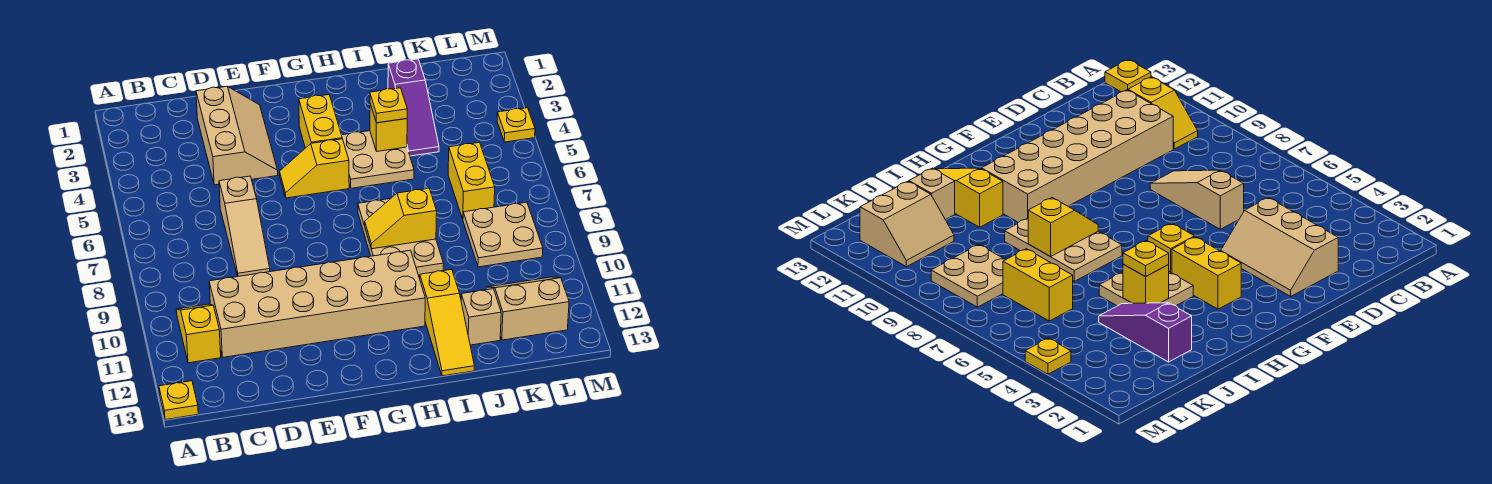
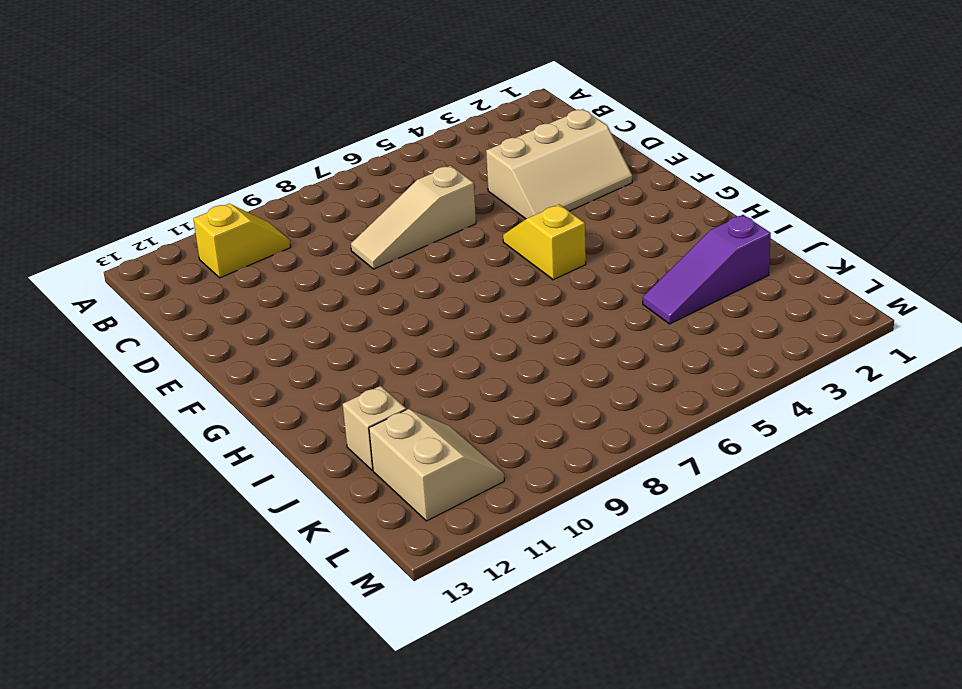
none -> yellow plate A13 level 1
none -> tan brick C10:H11 level 1
none -> yellow brick G3:G4 level 1

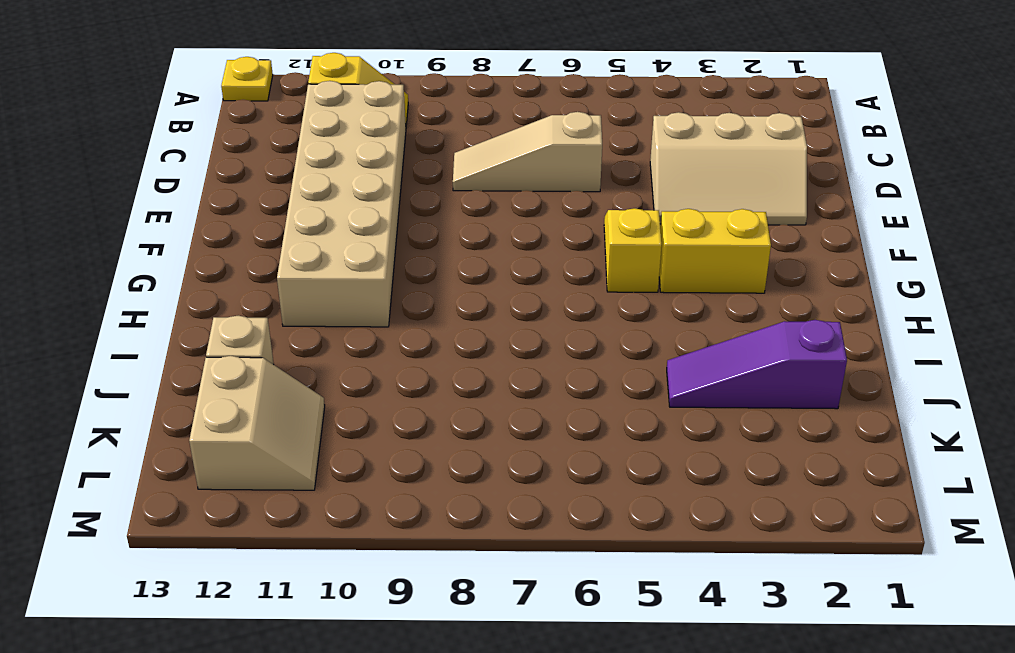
none -> tan plate H4:I5 level 1
none -> tan plate H7:I9 level 1
none -> yellow slope I11:I13 level 1 top 11

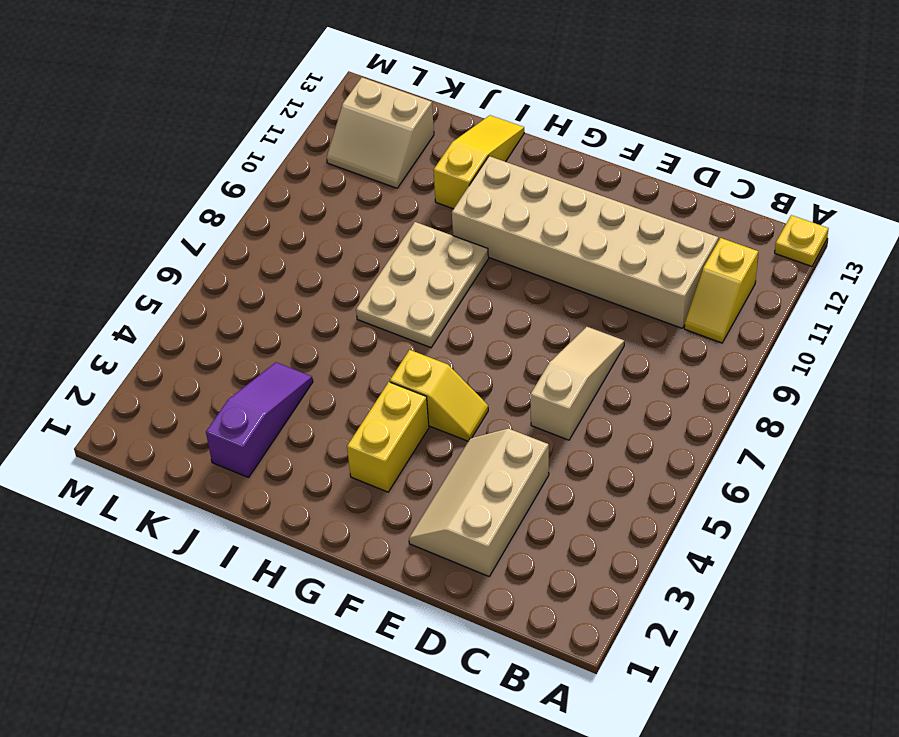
none -> tan plate H4:I5 level 1
none -> tan brick J12 level 1
none -> yellow brick K6:K7 level 1

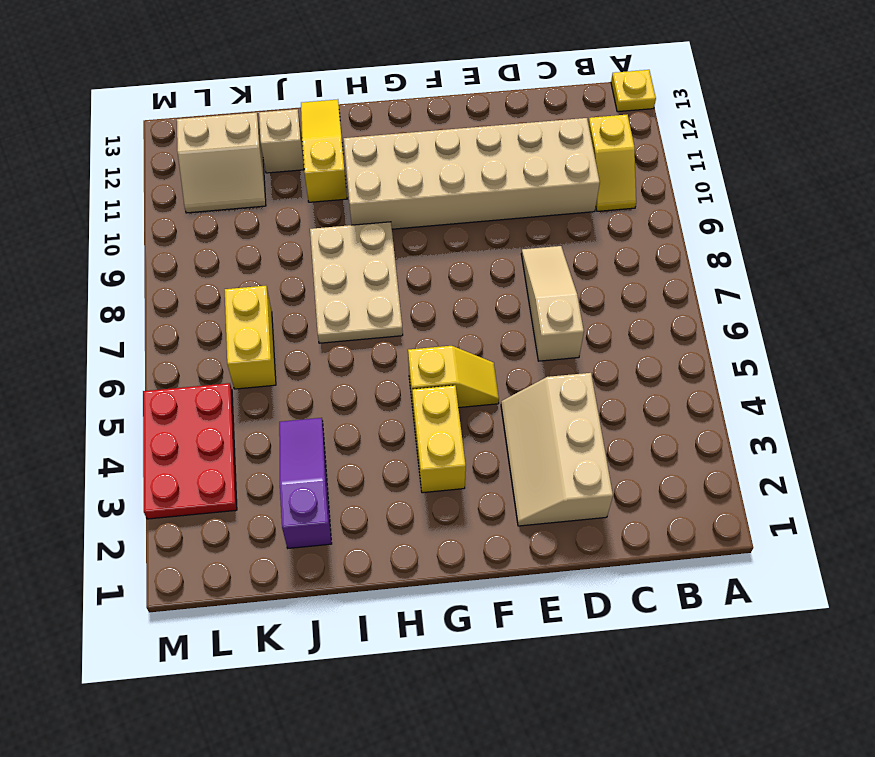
red plate L3:M5 level 1 -> yellow plate M4 level 1
none -> tan plate H4:I5 level 1
none -> tan plate K8:L9 level 1
none -> yellow slope H8:I8 level 2 top I

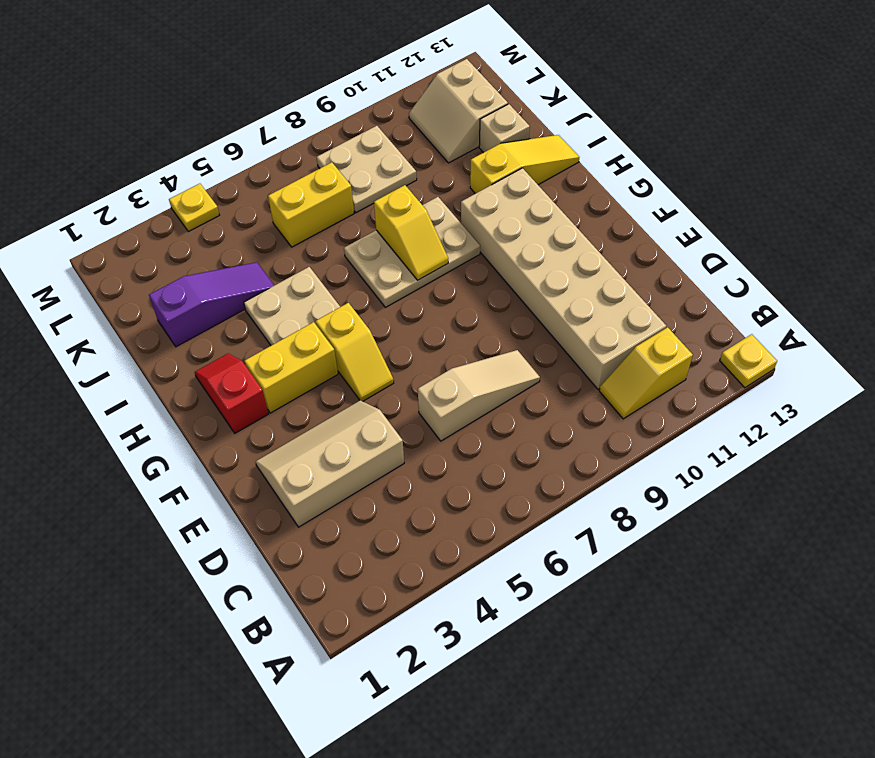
red slope G2:H2 level 1 top G -> none
none -> yellow brick I4 level 2
none -> yellow plate I4 level 3

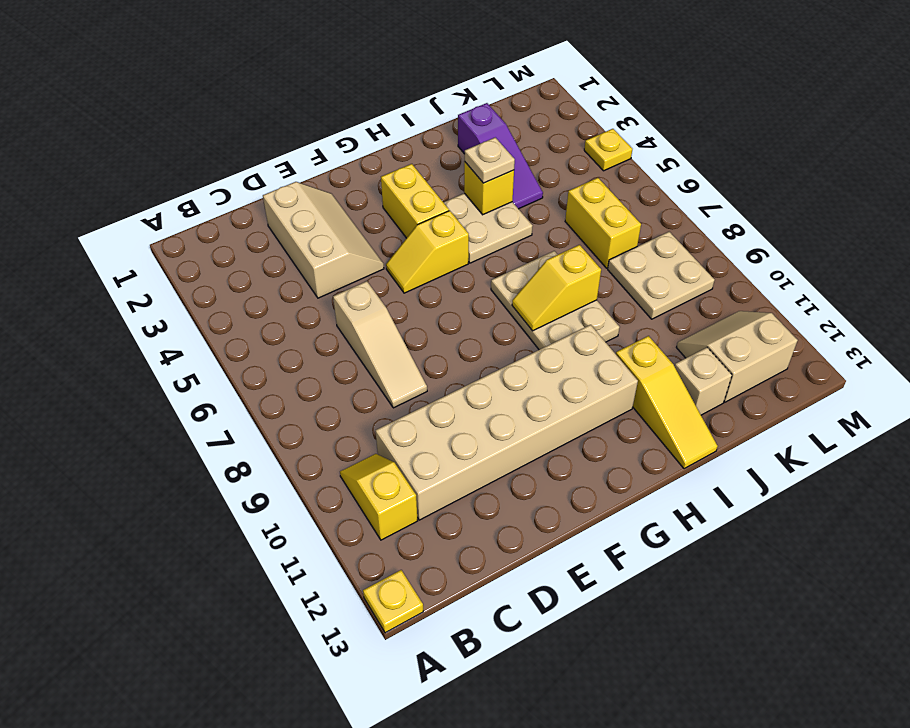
tan plate I4 level 3 -> yellow plate I4 level 3

